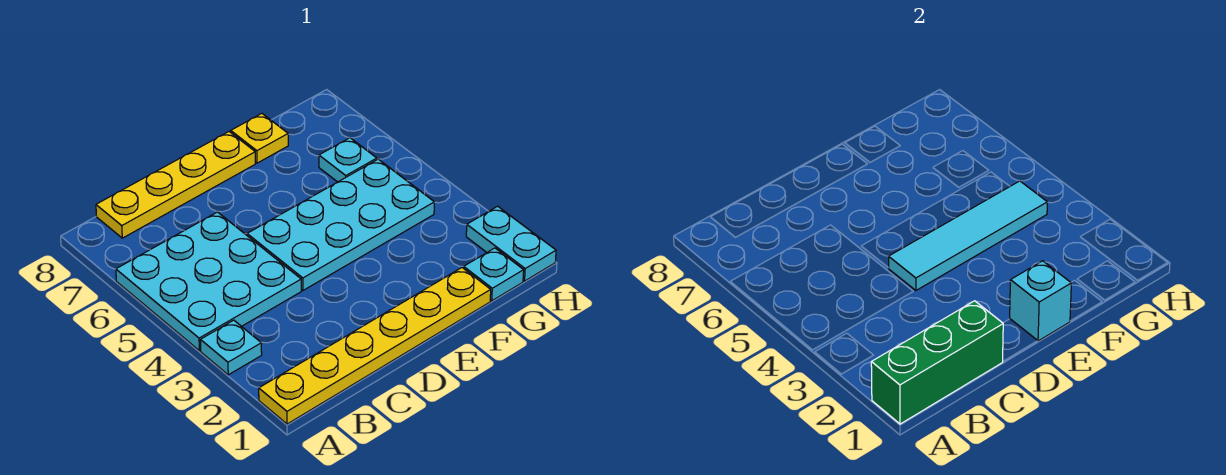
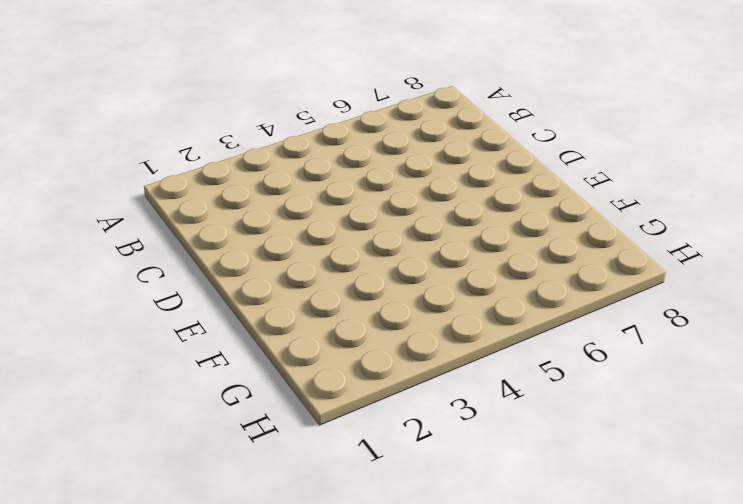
none -> yellow plate A1:F1 level 1
none -> cyan plate A3 level 1
none -> cyan plate A4:C6 level 1

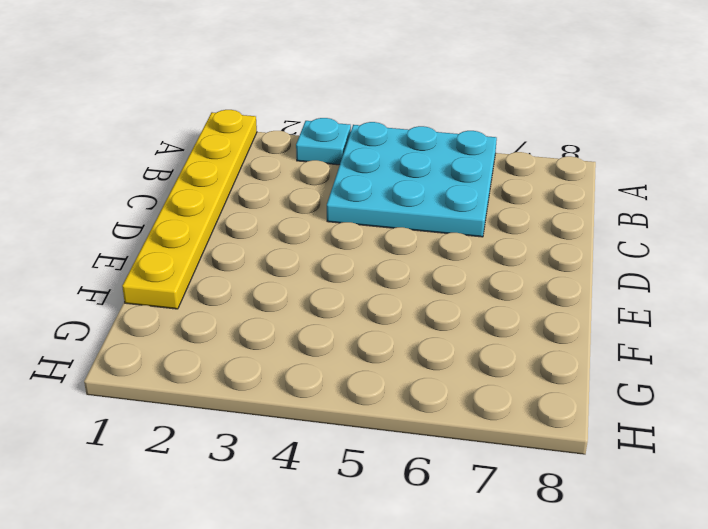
none -> yellow plate B8:E8 level 1
none -> cyan plate D4:G5 level 1
none -> yellow plate F8 level 1

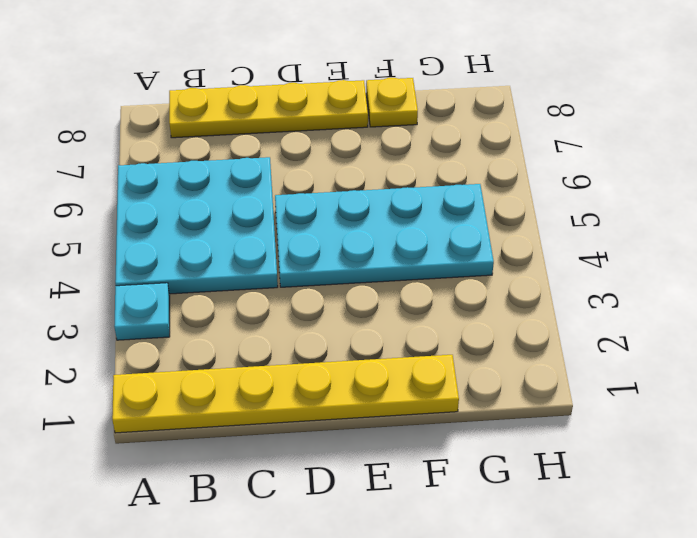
none -> cyan plate G1 level 1
none -> cyan plate G6 level 1
none -> cyan plate H1:H2 level 1

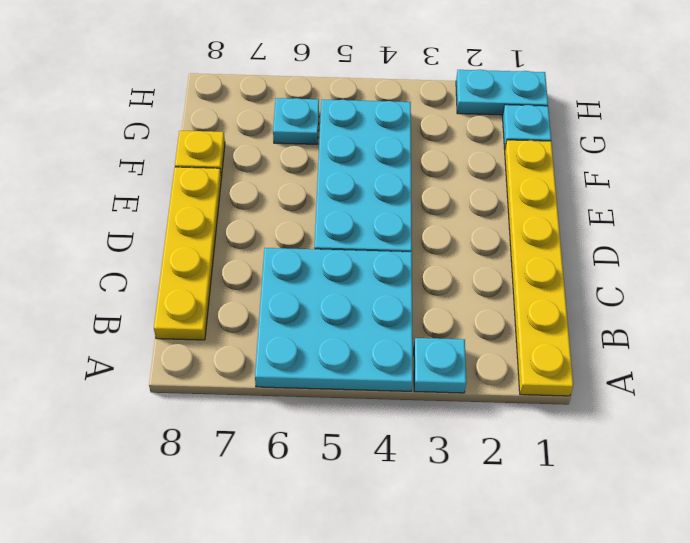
none -> green brick A1:C1 level 2
none -> cyan tile D4:G4 level 2
none -> cyan brick E1 level 2

